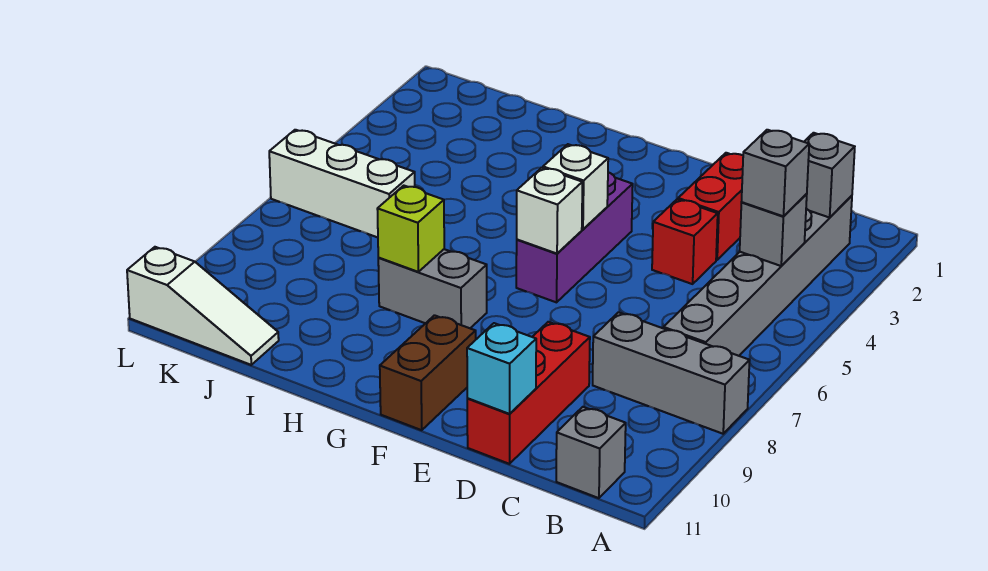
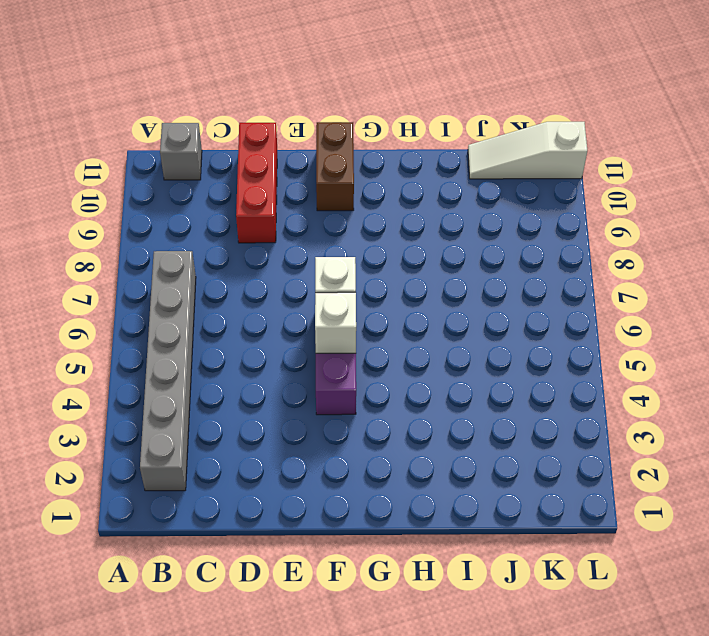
none -> grey brick A8:C8 level 1
none -> red brick D2:D3 level 1
none -> red brick D4 level 1

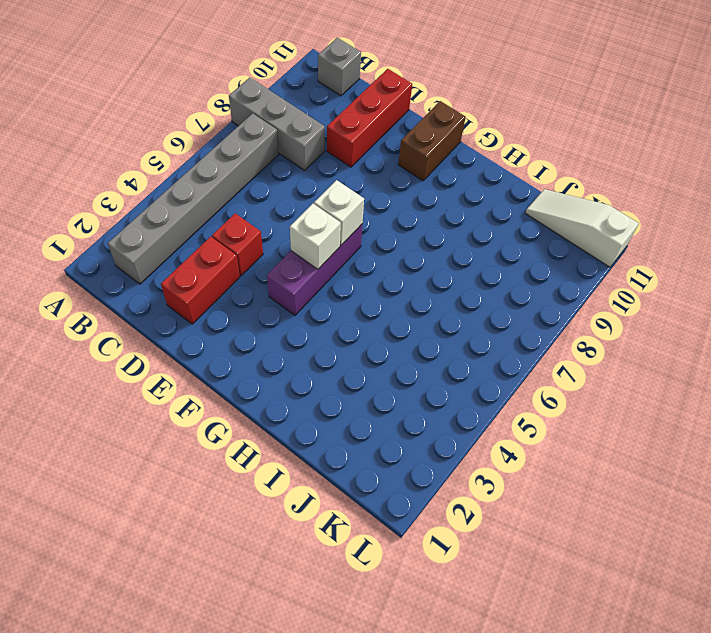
none -> grey brick G8:H8 level 1
none -> white brick J6:L6 level 1
none -> grey brick B2 level 2

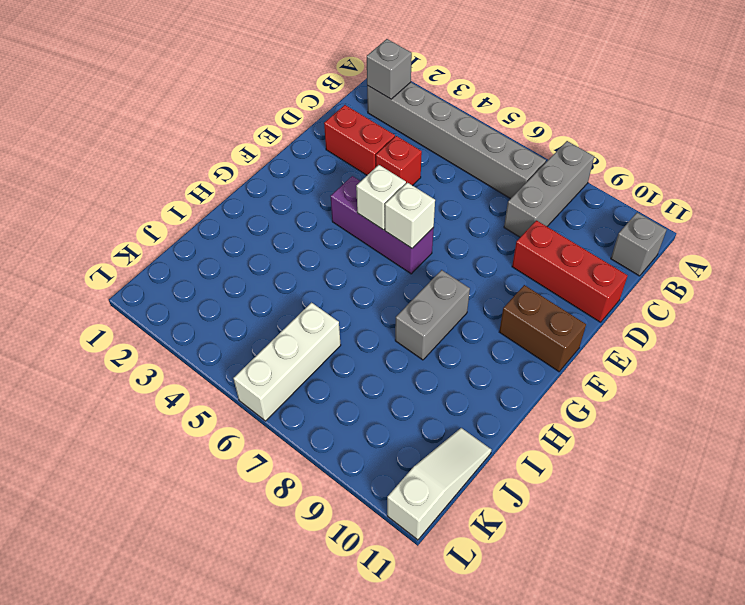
none -> grey brick B4 level 2
none -> cyan brick D11 level 2
none -> lime brick H8 level 2

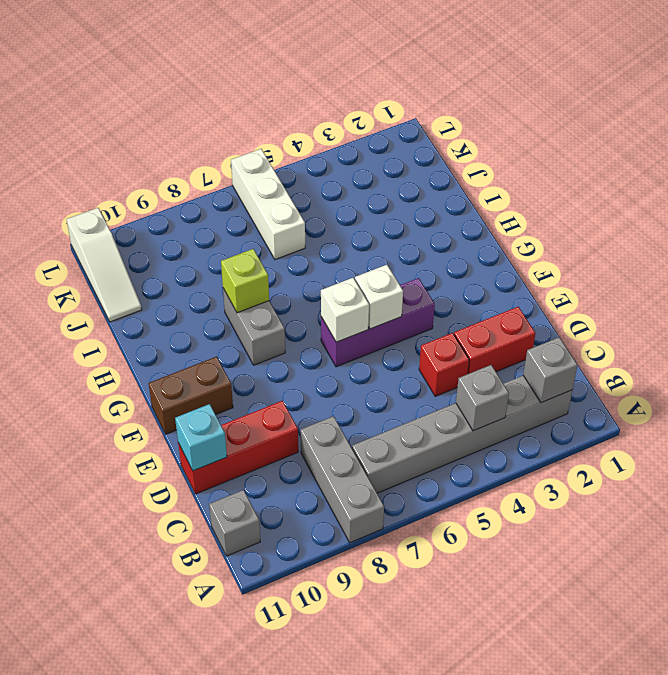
none -> grey brick B4 level 3

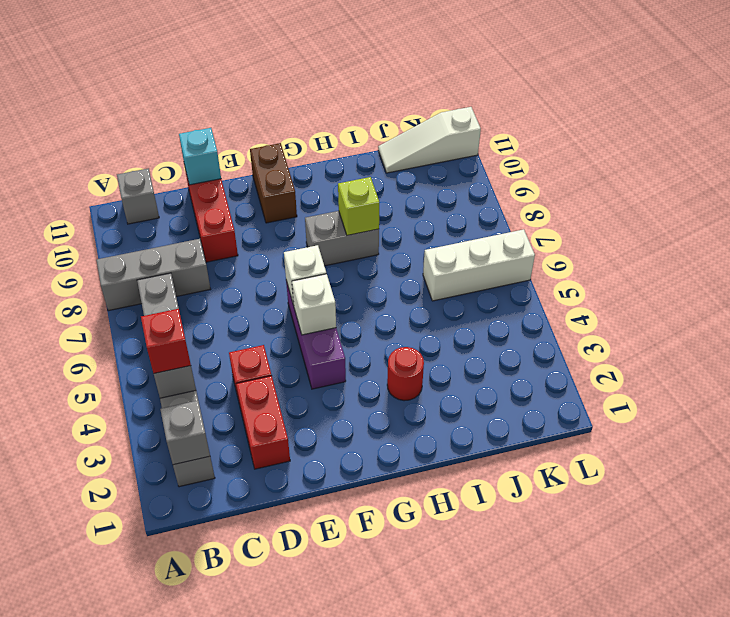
red brick B4 level 3 -> grey brick B4 level 3
red round brick H3 level 1 -> none

